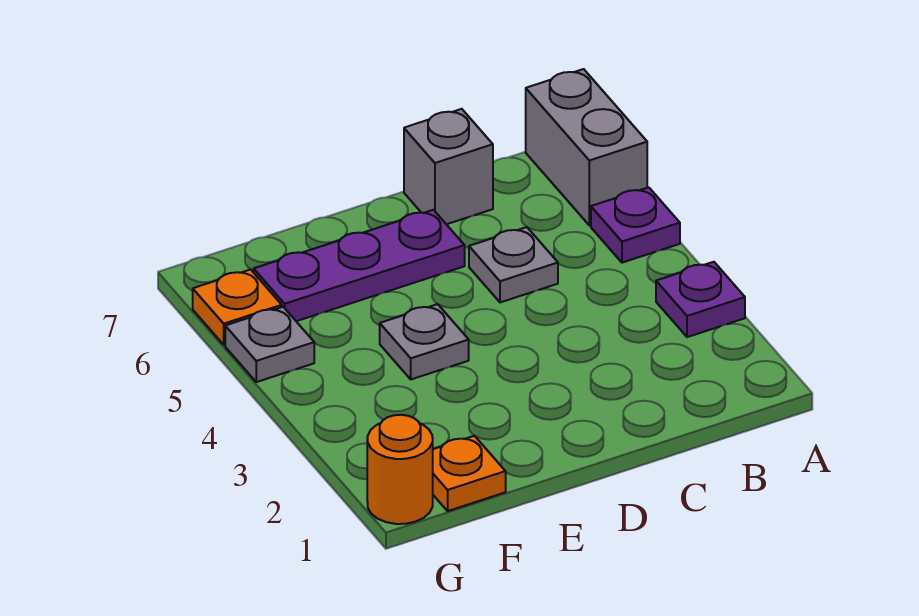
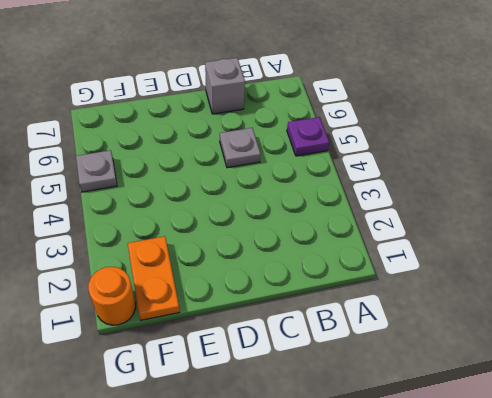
orange plate F1:F2 level 1 -> orange plate F1 level 1
none -> purple plate A3 level 1
none -> grey brick A6:A7 level 1

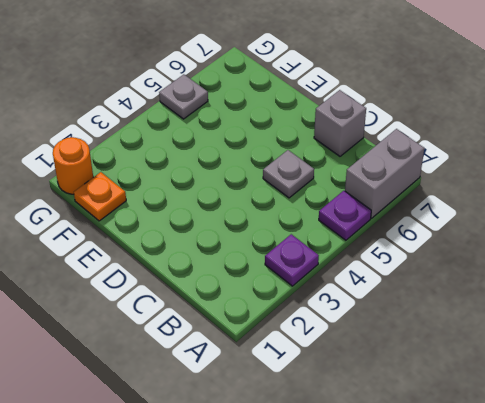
none -> purple plate D6:F6 level 1
none -> grey plate E4 level 1

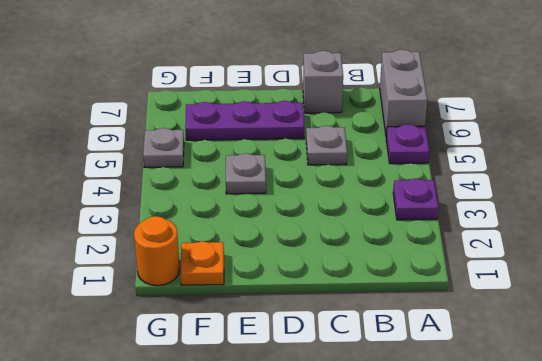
none -> orange plate G6 level 1

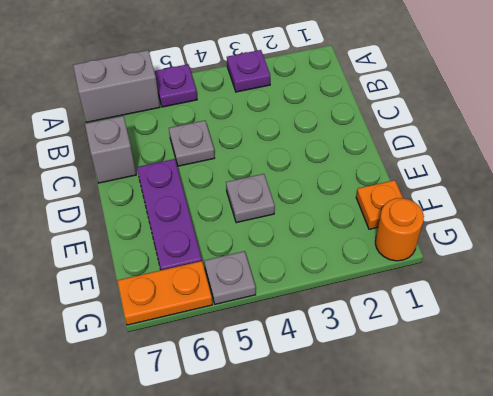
orange plate G6:G7 level 1 -> orange plate G6 level 1

